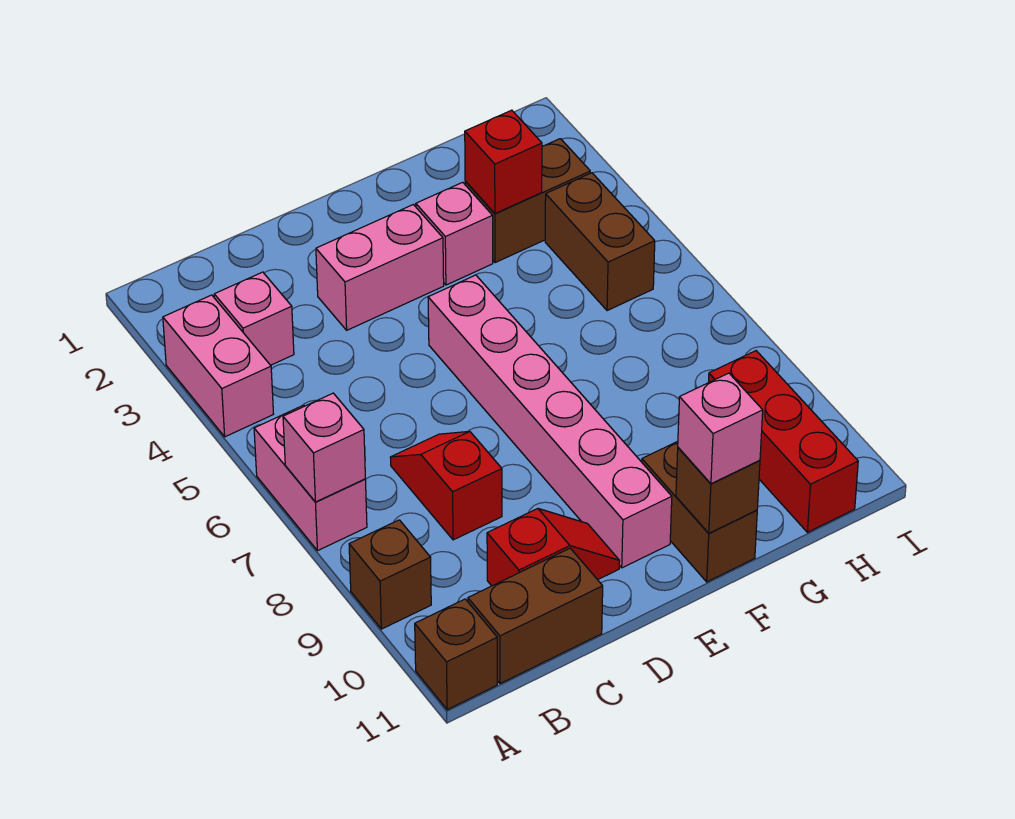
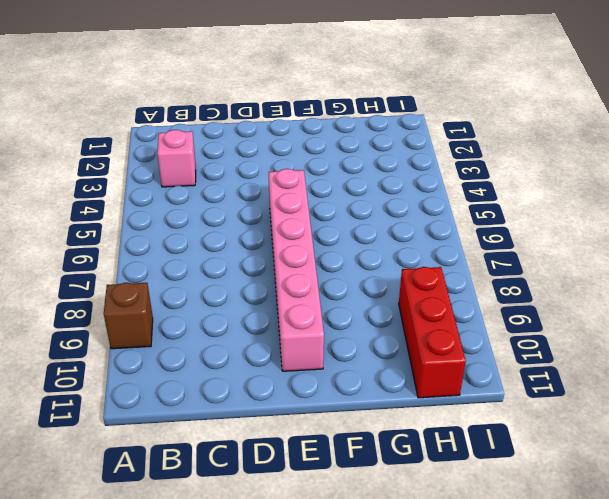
none -> pink brick A3:A4 level 1
none -> pink brick A6:A7 level 1
none -> brown brick A11 level 1

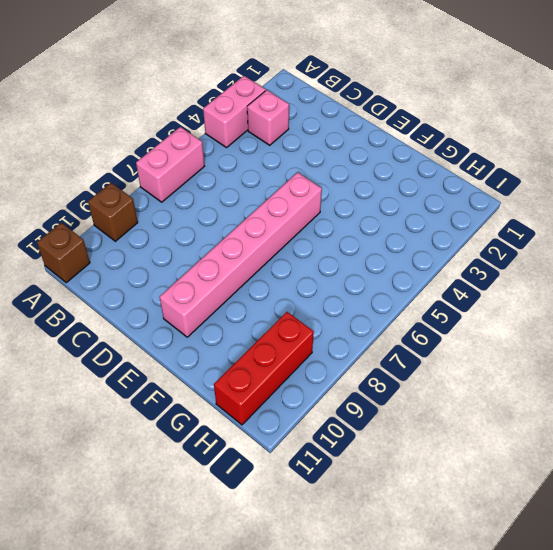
none -> brown brick B11:C11 level 1
none -> red slope C7:C8 level 1 top 8
none -> red slope C10:D10 level 1 top C

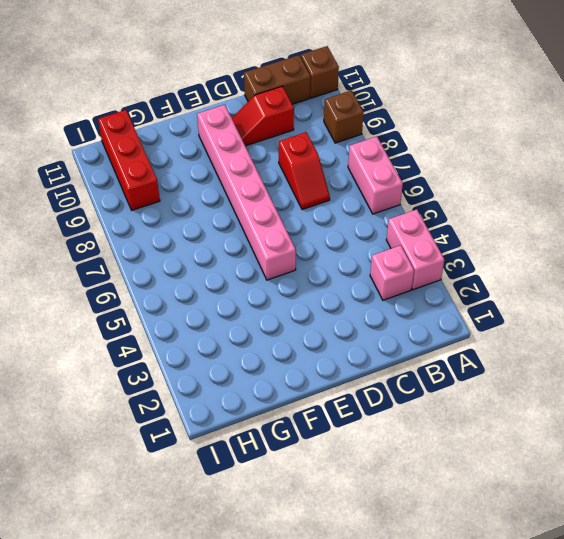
none -> pink brick D3:E3 level 1
none -> pink brick F3 level 1
none -> brown brick F10:F11 level 1

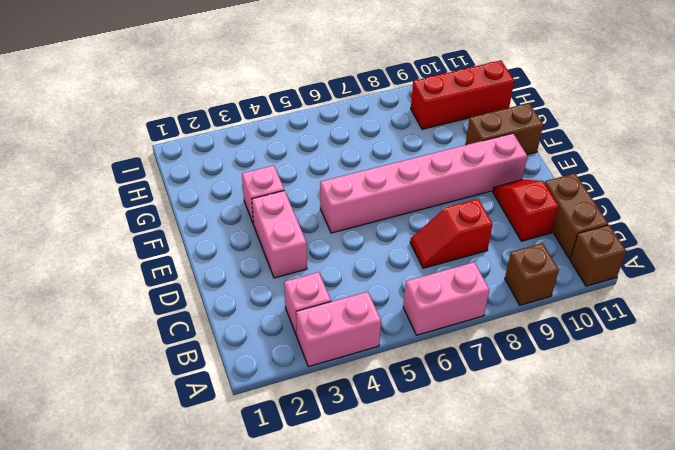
none -> brown brick G3:H3 level 1
none -> brown brick H4:H5 level 1
none -> pink brick A7 level 2

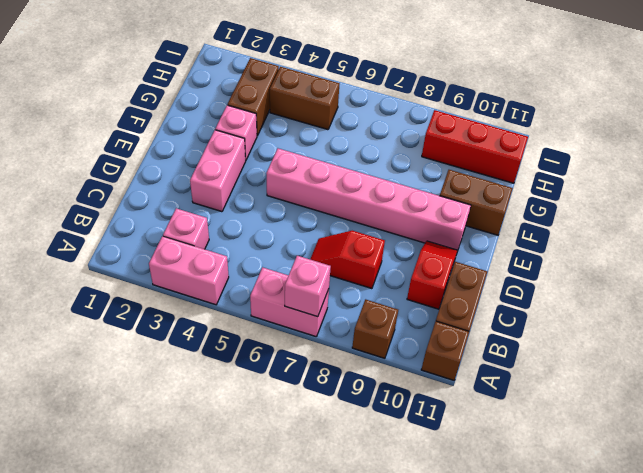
none -> brown brick F11 level 2
none -> red brick G3 level 2
none -> pink brick F11 level 3

